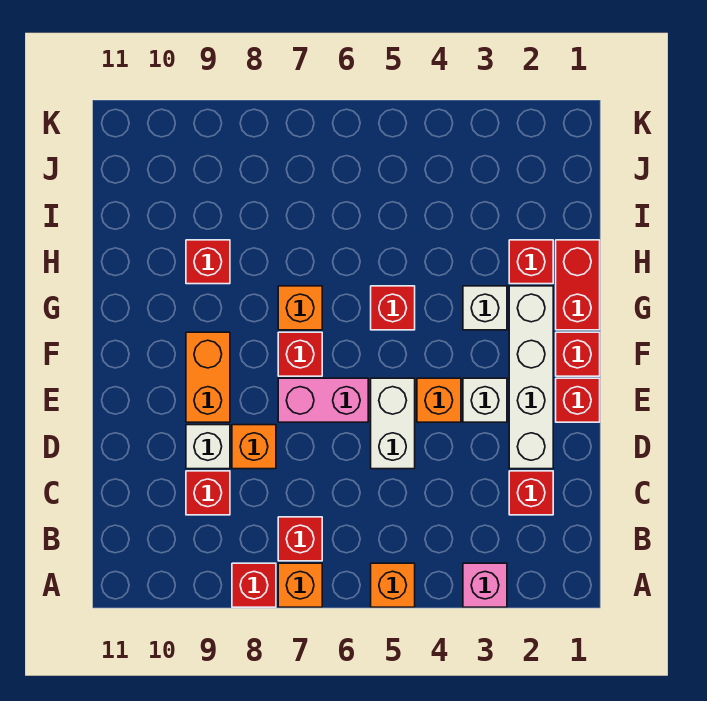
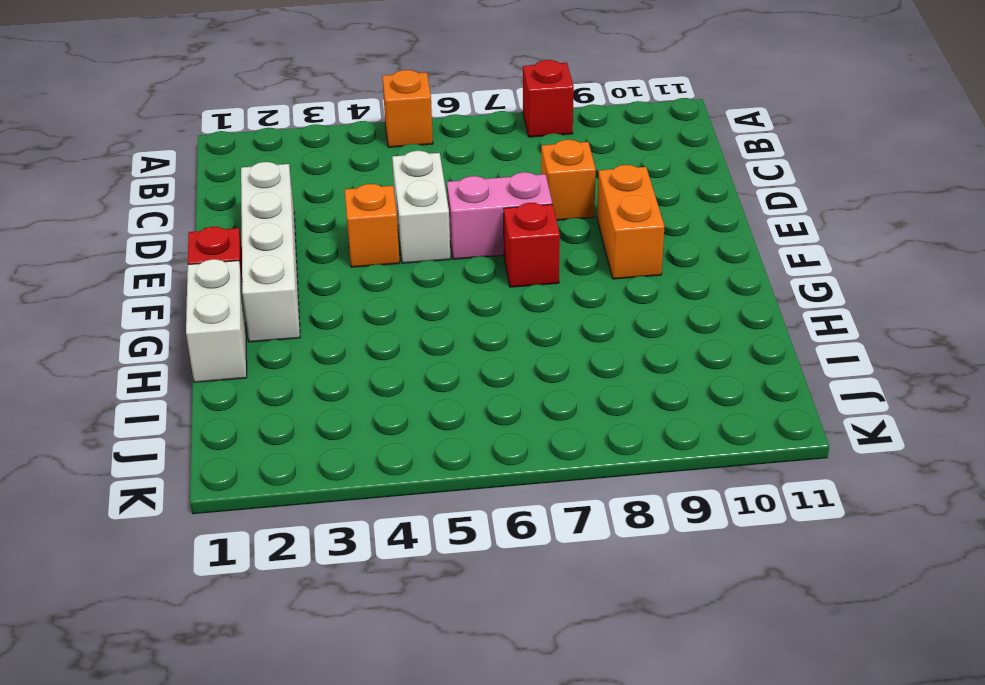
white brick G1:H1 level 1 -> red brick G1:H1 level 1
none -> pink brick A3 level 1
none -> orange brick A7 level 1
none -> red brick B7 level 1

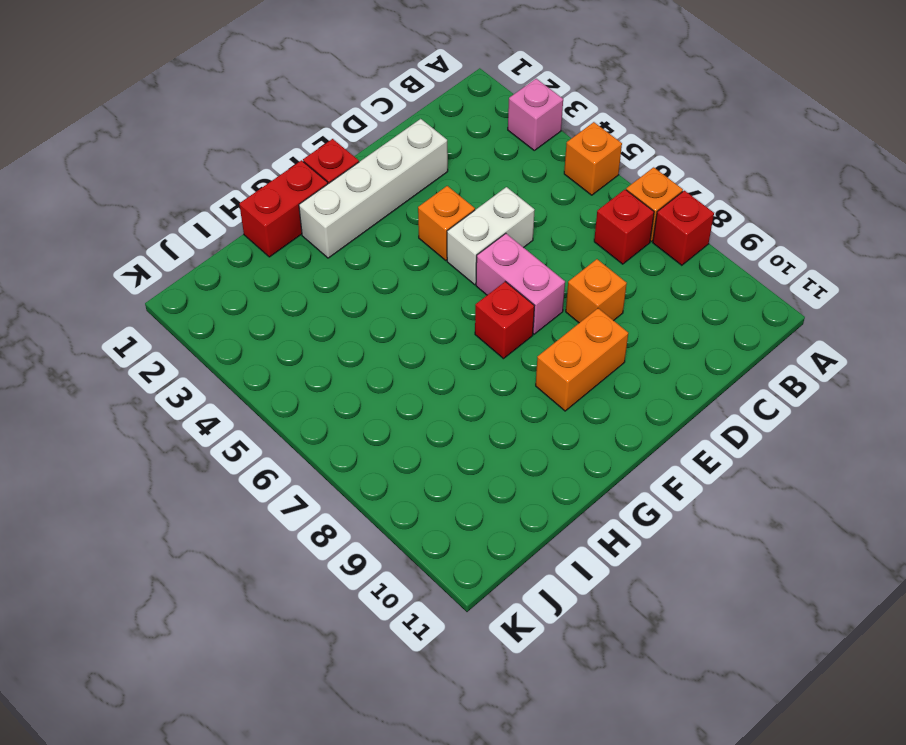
none -> red brick C2 level 1
none -> red brick C9 level 1
none -> white brick D9 level 1

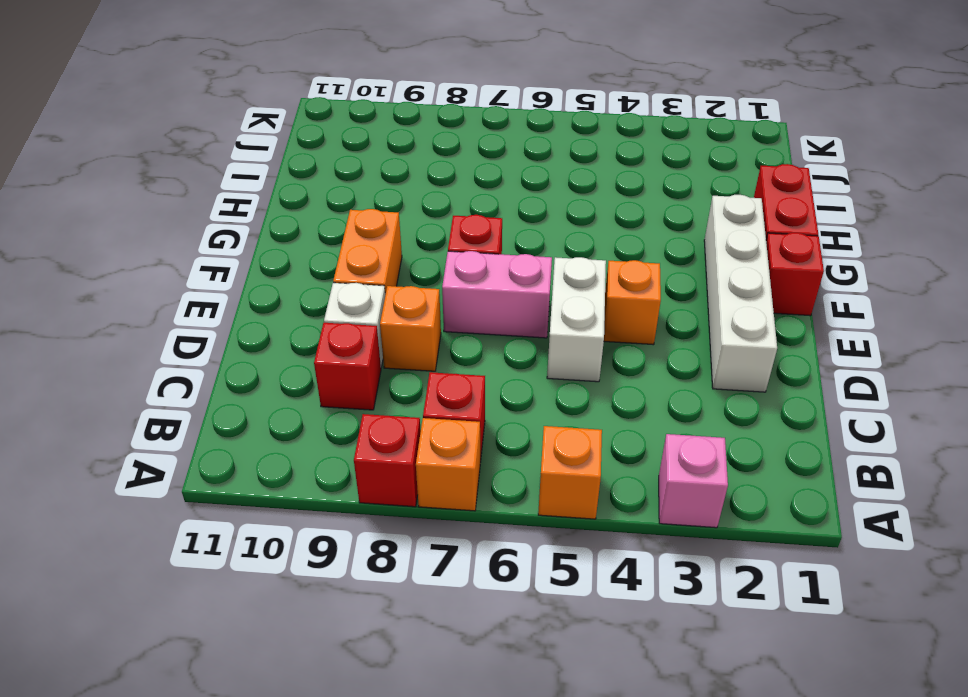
none -> red brick C2 level 1
none -> red brick E1 level 1
none -> white brick E3 level 1

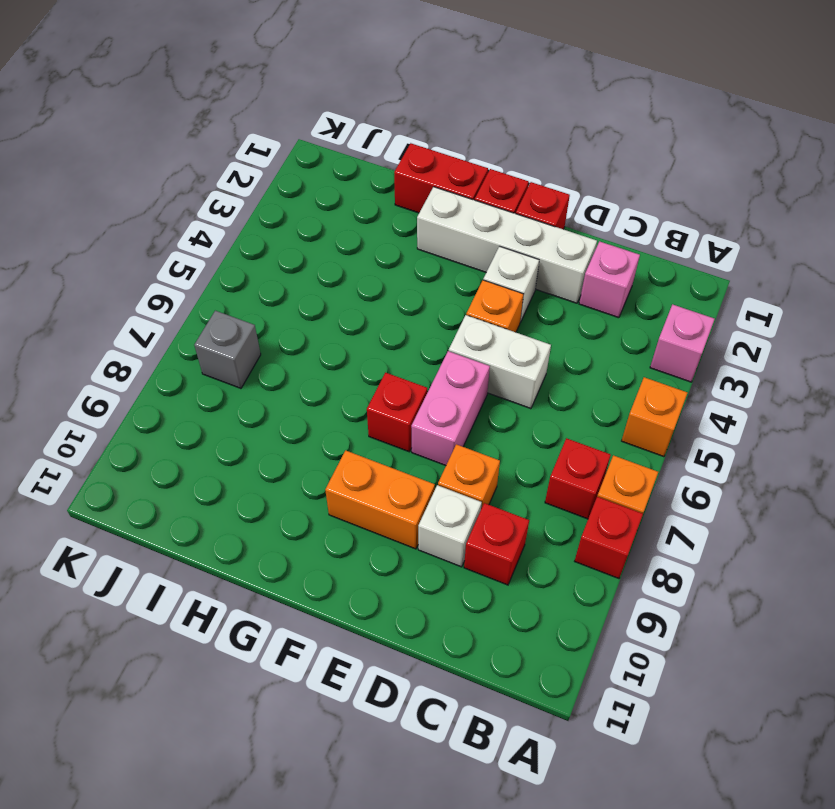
pink brick C2 level 1 -> red brick C2 level 1
grey brick J7 level 1 -> none
none -> white brick G3 level 1
none -> red brick G5 level 1
none -> orange brick G7 level 1

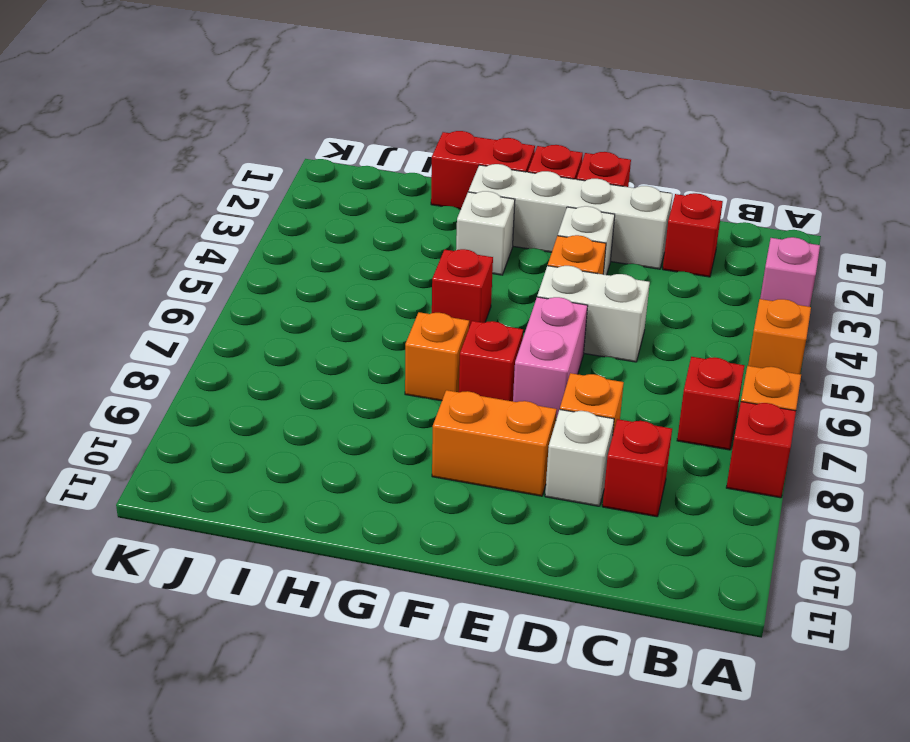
none -> red brick H2 level 1
none -> red brick H9 level 1

